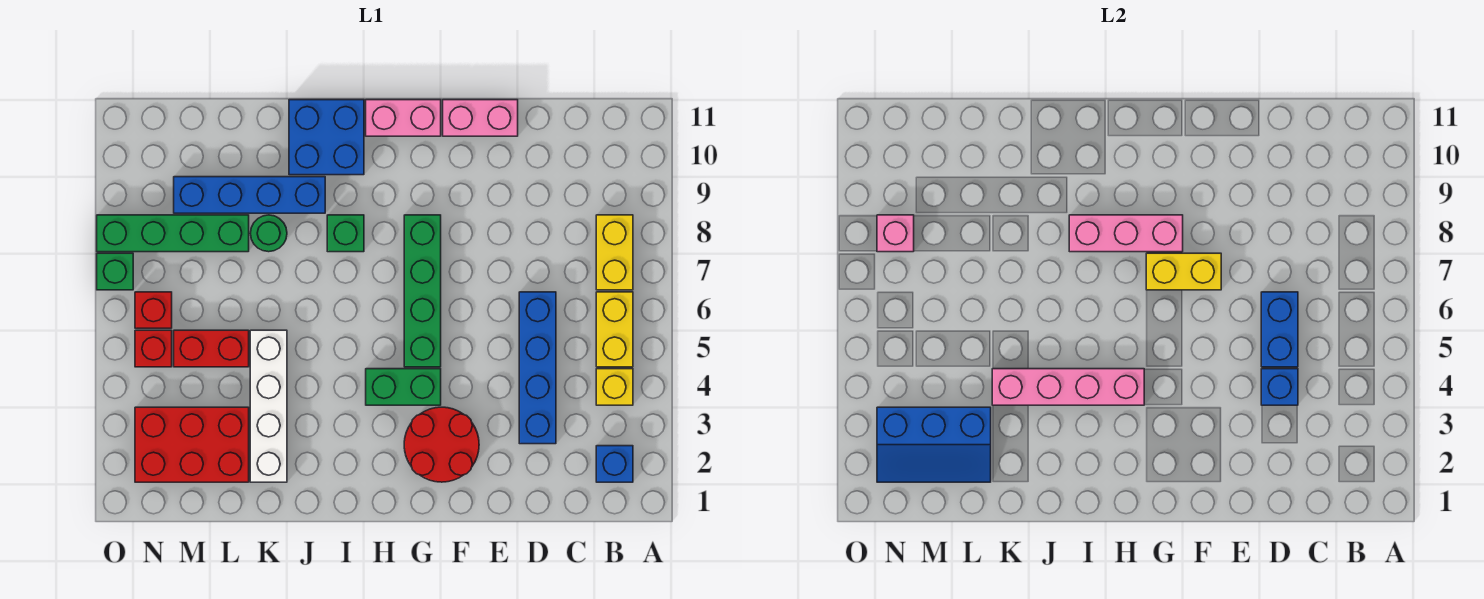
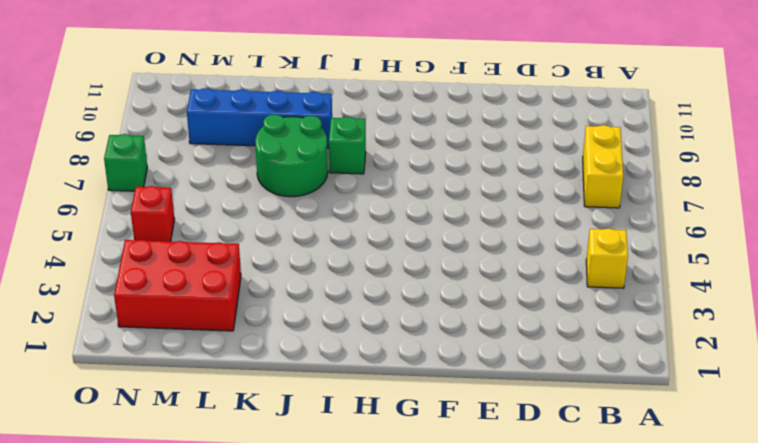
green round brick J7:K8 level 1 -> green round brick K8 level 1
none -> blue brick B2 level 1
none -> yellow brick B5:B6 level 1
none -> blue brick D3:D6 level 1

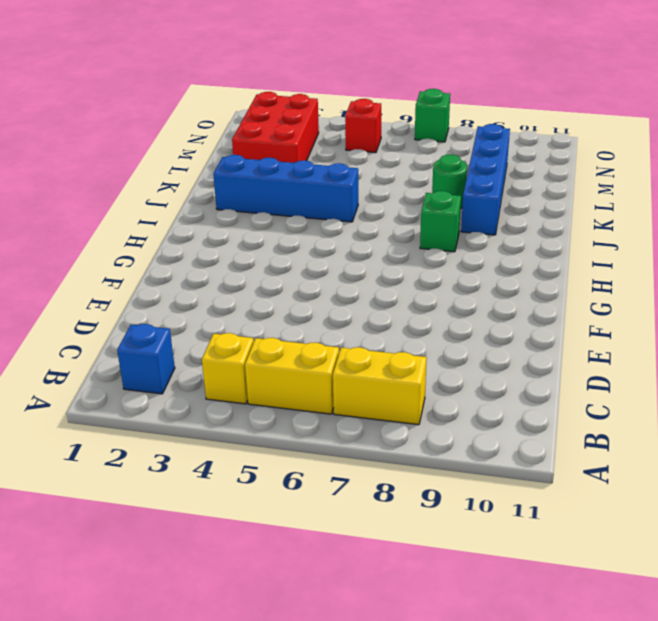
blue brick J2:J5 level 1 -> blue brick D3:D6 level 1
none -> pink brick E11:F11 level 1
none -> red round brick F2:G3 level 1
none -> green brick G4:H4 level 1

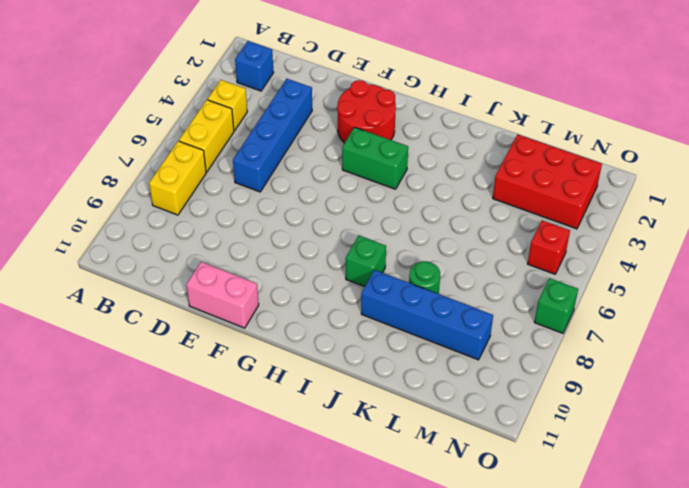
none -> green brick G5:G8 level 1
none -> pink brick G11:H11 level 1
none -> blue brick I10:J11 level 1

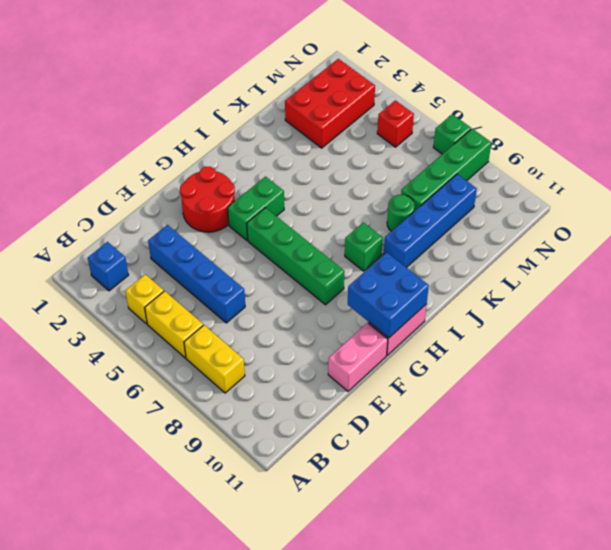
blue brick G10:H11 level 2 -> blue brick I10:J11 level 1
none -> white brick K2:K5 level 1
none -> red brick L5:M5 level 1
none -> red brick N6 level 1

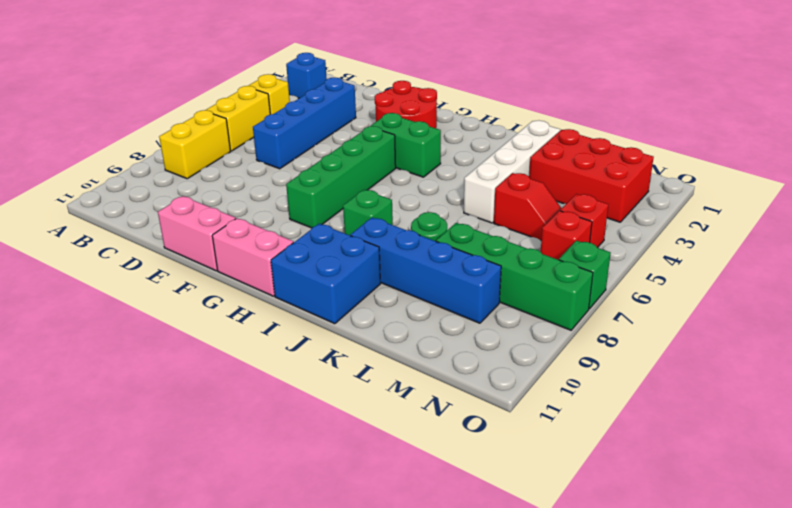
red slope L5:M5 level 1 top L -> red brick L5:M5 level 1
none -> blue brick D4 level 2
none -> blue brick D5:D6 level 2
none -> yellow brick F7:G7 level 2

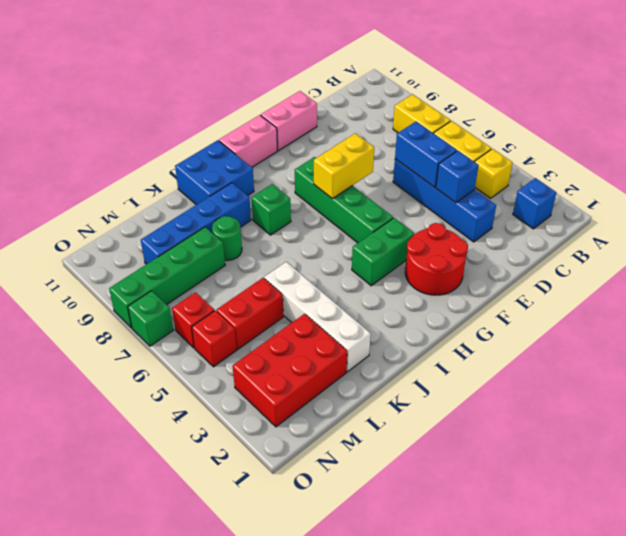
none -> pink brick G8:I8 level 2
none -> pink brick H4:K4 level 2
none -> blue slope L2:N3 level 2 top 3

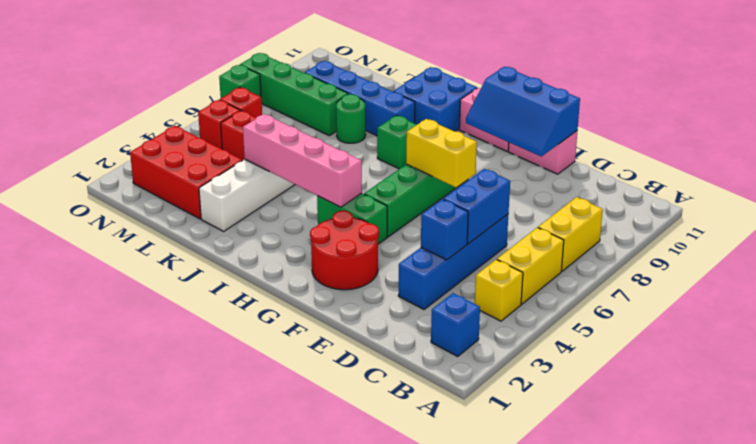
blue slope E10:G11 level 2 top 11 -> blue slope L2:N3 level 2 top 3
none -> pink brick G8:I8 level 2
none -> pink brick N8 level 2

